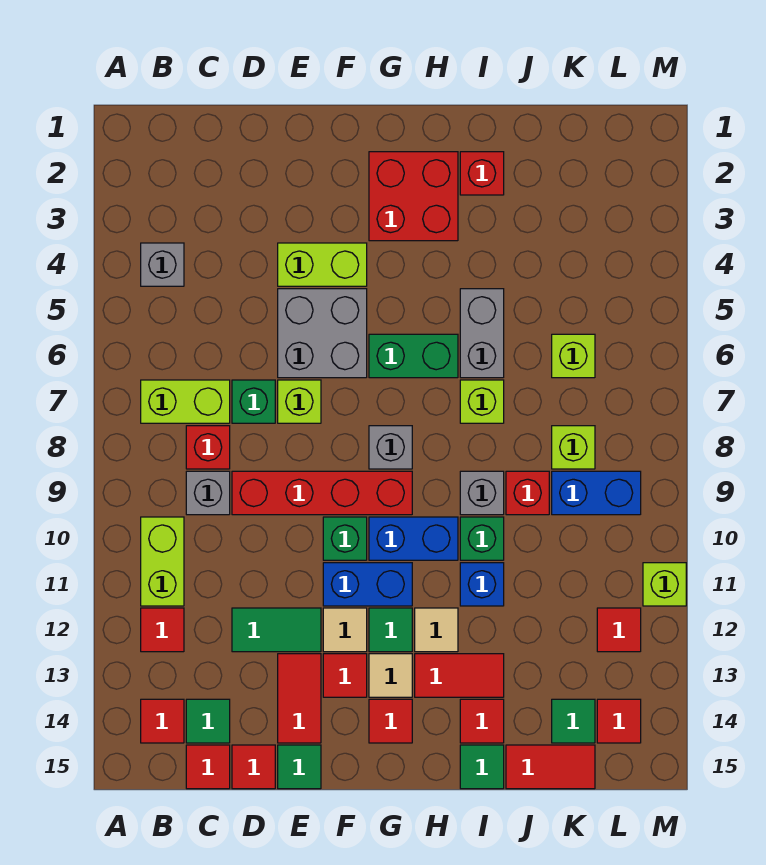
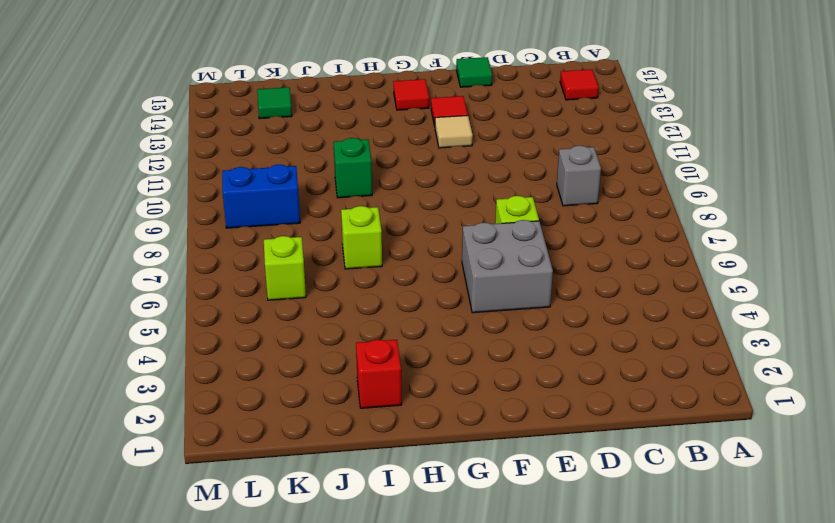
none -> grey brick B4 level 1
none -> lime brick B7:C7 level 1
none -> lime brick B10:B11 level 1
none -> red tile B12 level 1

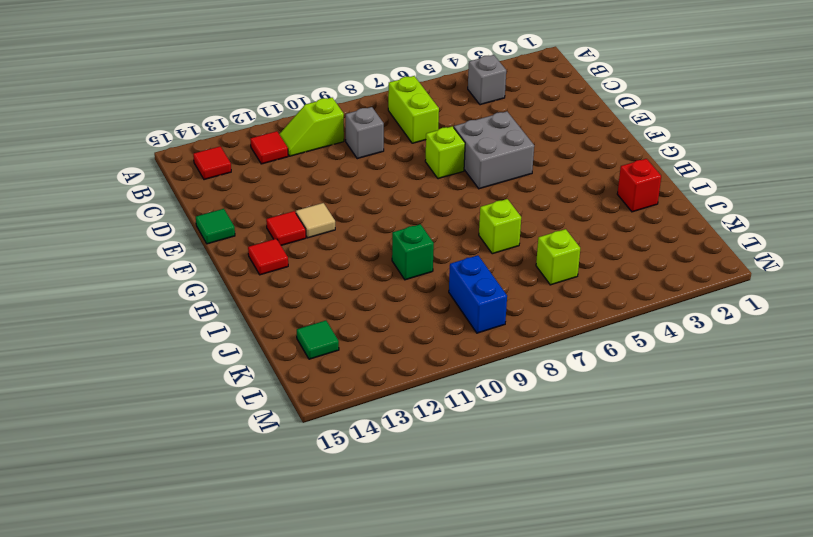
lime slope B10:B11 level 1 top 10 -> lime brick B10:B11 level 1
none -> red brick C8 level 1
none -> green tile C14 level 1
none -> red tile C15 level 1
none -> green brick D7 level 1

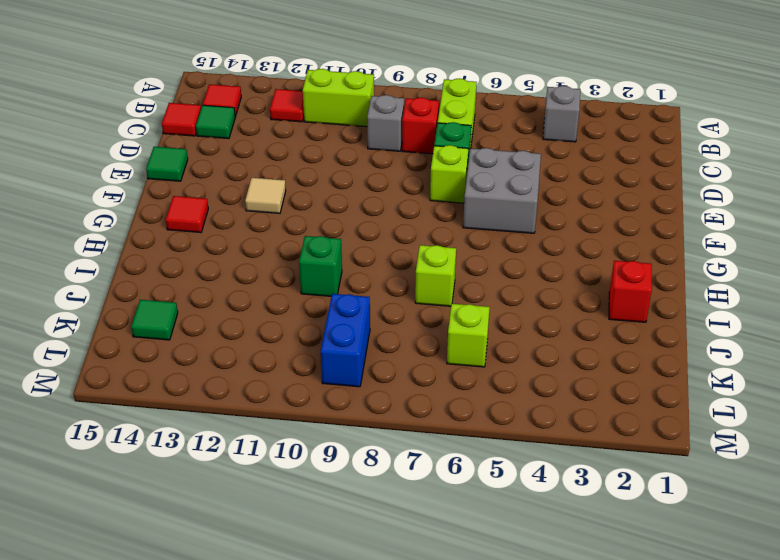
none -> red brick D9:G9 level 1
none -> green tile D12:E12 level 1
none -> red tile D15 level 1
none -> lime brick E4:F4 level 1

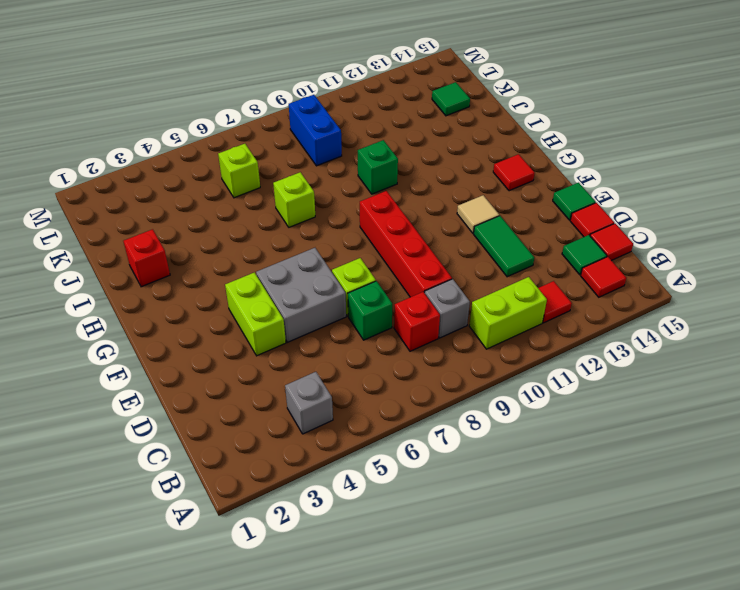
none -> lime brick B7:C7 level 1
none -> red tile E13:E14 level 1
none -> green brick F10 level 1
none -> blue brick F11:G11 level 1

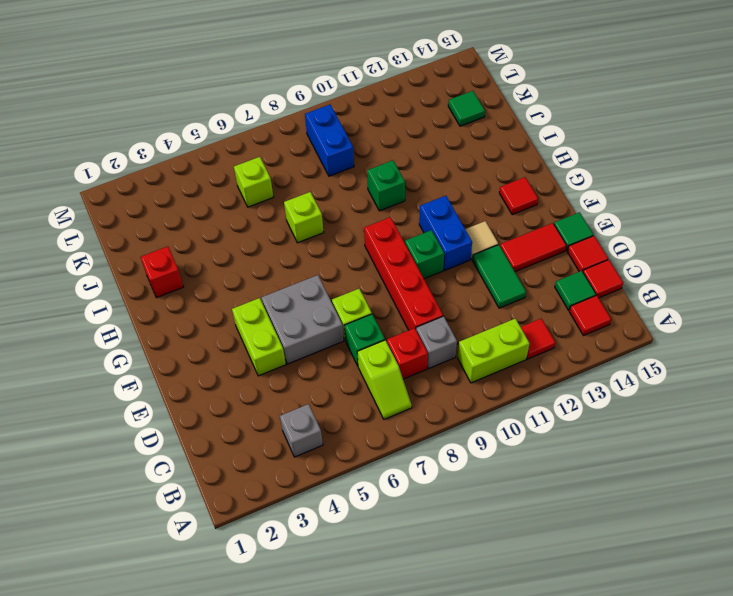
lime slope B7:C7 level 1 top C -> lime brick B7:C7 level 1
none -> red tile F13 level 1
none -> red brick G2:H3 level 1
none -> green brick G6:H6 level 1
none -> grey brick G8 level 1

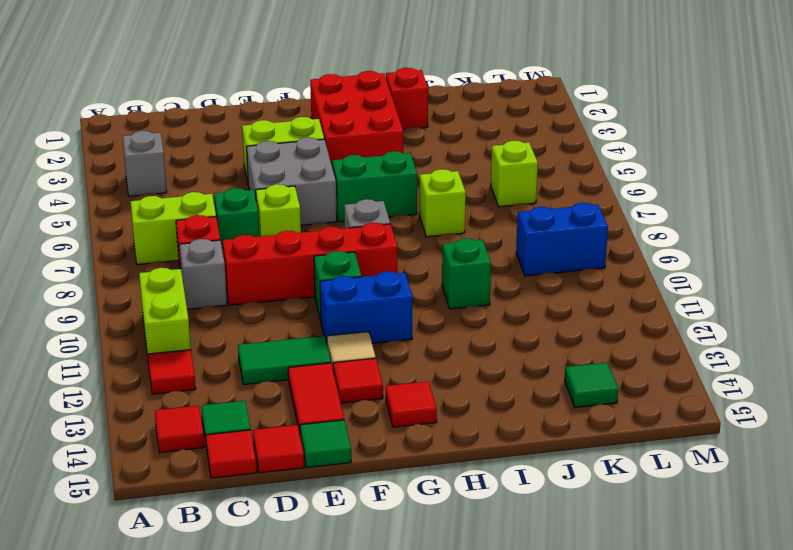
red brick G2:H4 level 1 -> red brick G2:H3 level 1
none -> blue brick G10:H10 level 1
none -> green tile G12 level 1
none -> tan tile G13 level 1
none -> tan tile H12 level 1

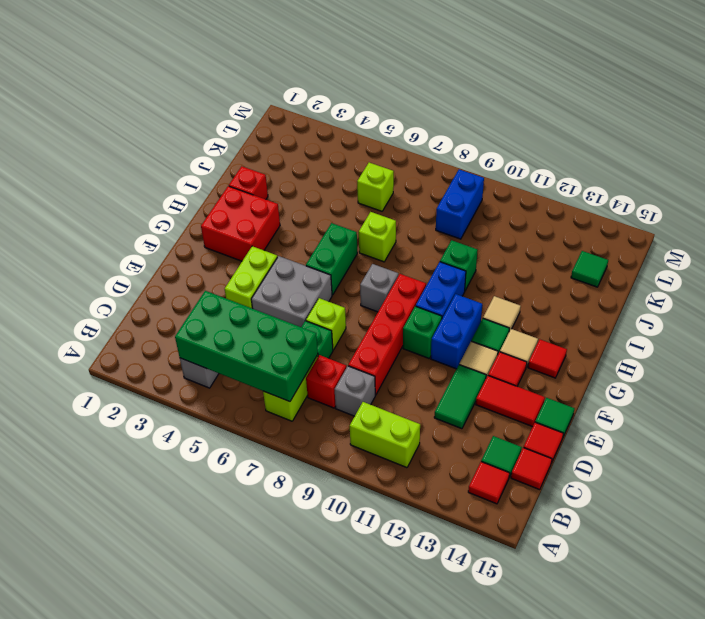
green brick B4:C7 level 2 -> none
none -> red tile B12 level 1
none -> red tile H13:I13 level 1
none -> grey brick I5:I6 level 1
none -> grey brick I9 level 1

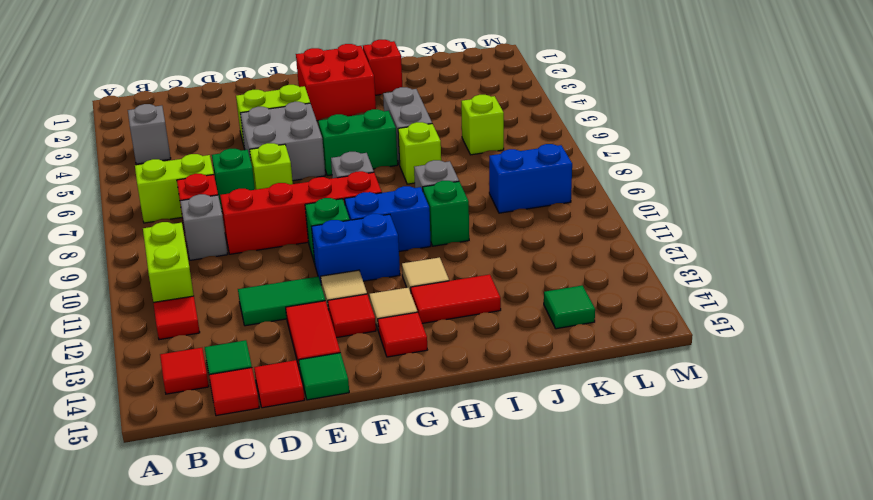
none -> green tile G12 level 1
none -> blue brick I11 level 1
none -> red tile I14 level 1
none -> green tile I15 level 1

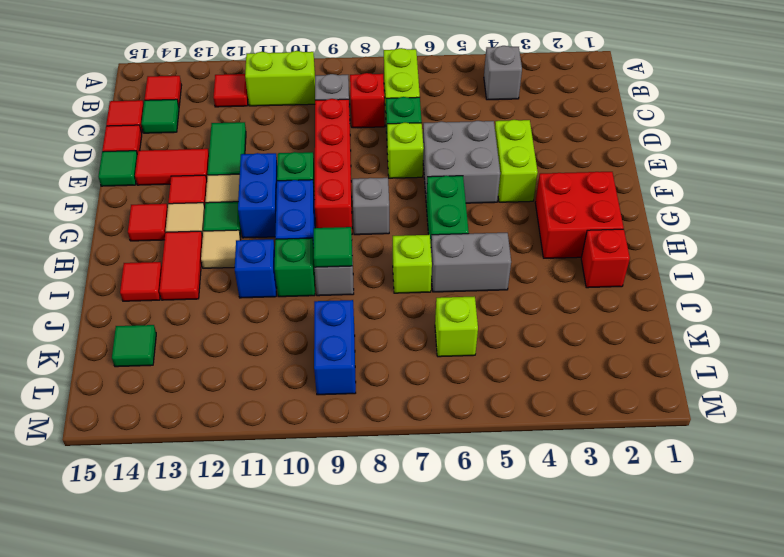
green tile I9 level 2 -> green tile I15 level 1
none -> red brick J9 level 1
none -> red tile J15:K15 level 1
none -> lime brick K8 level 1
none -> red tile L12 level 1

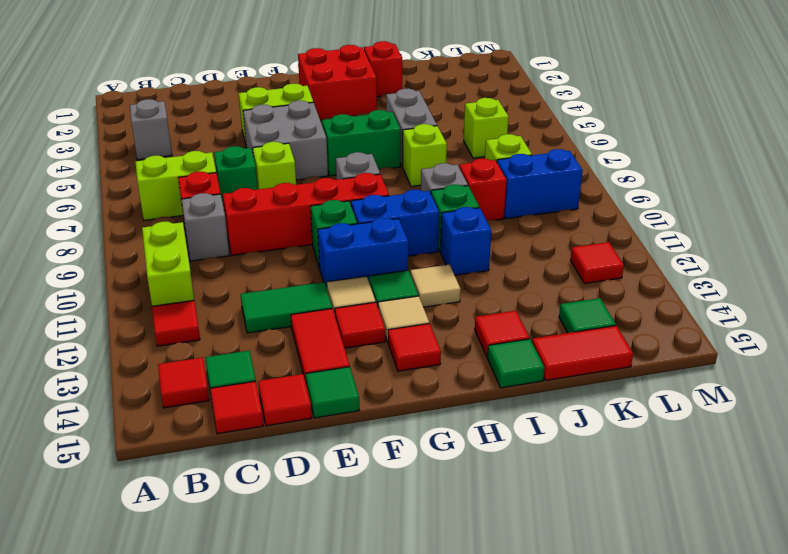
none -> red tile H13:I13 level 1
none -> red tile L14 level 1
none -> lime brick M11 level 1

